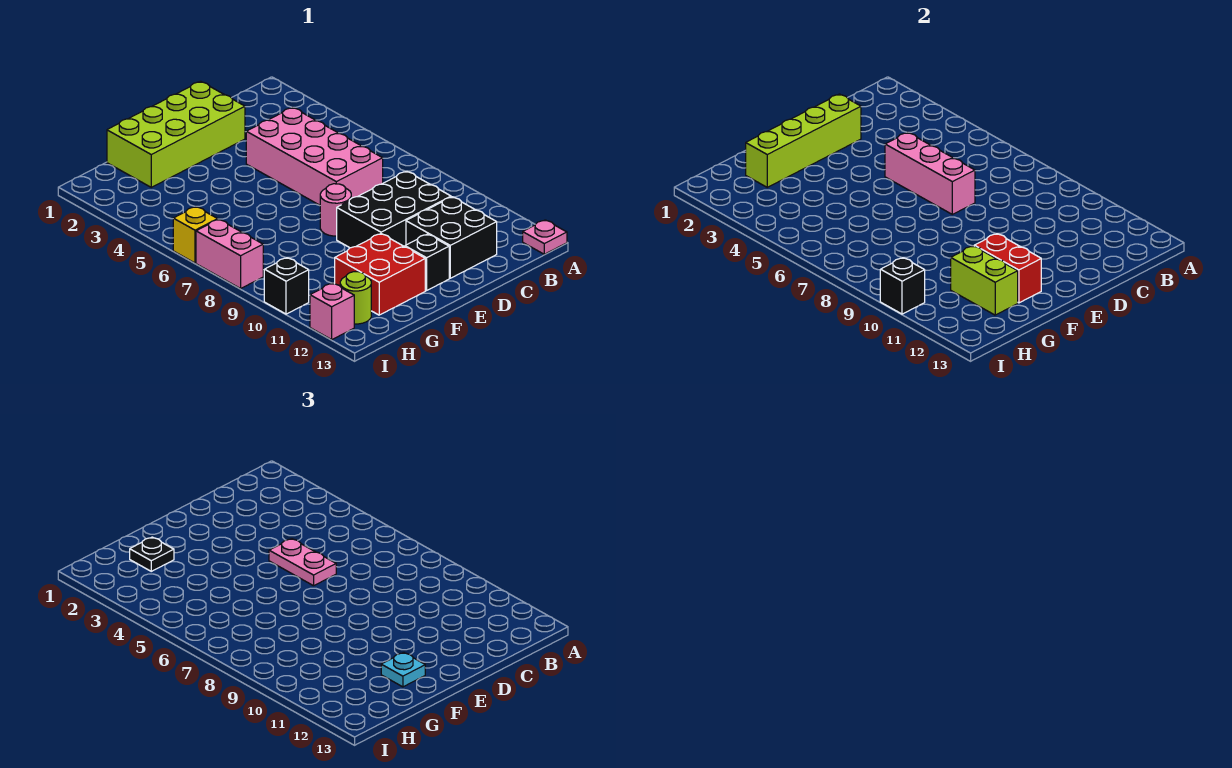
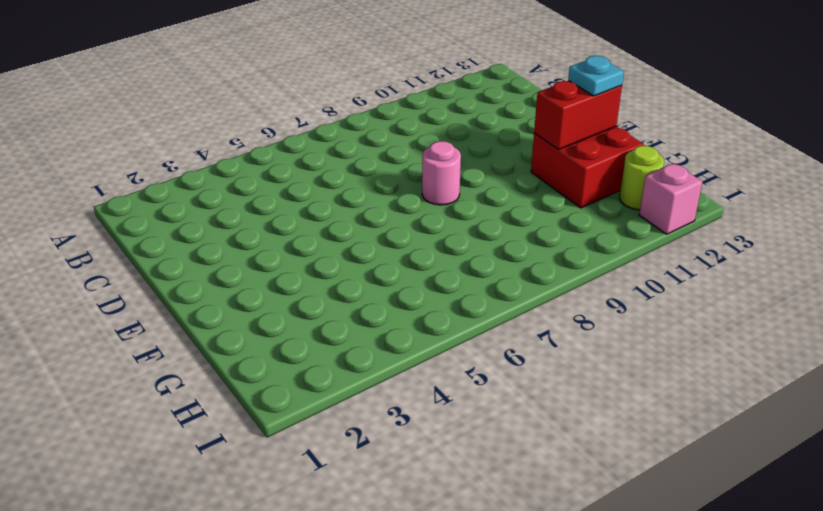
none -> pink plate A13 level 1
none -> pink brick C4:D7 level 1
none -> black brick C9:E10 level 1

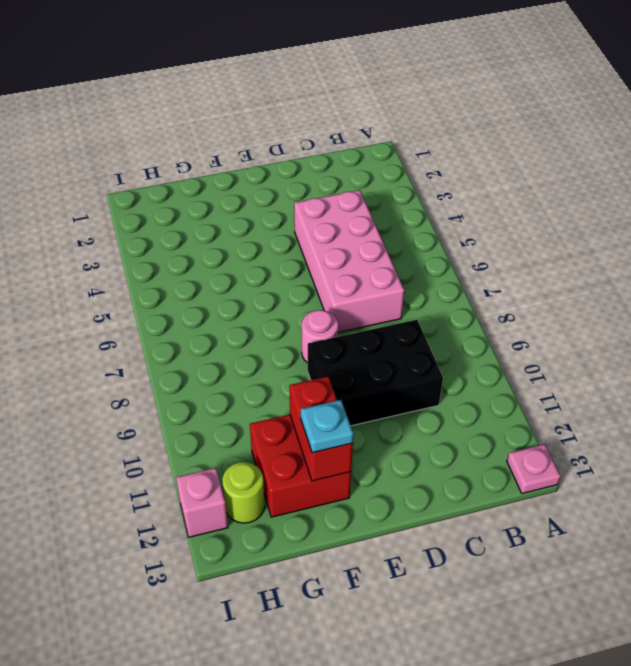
none -> black brick C11:D12 level 1
none -> lime brick D1:G2 level 1
none -> black brick E12 level 1

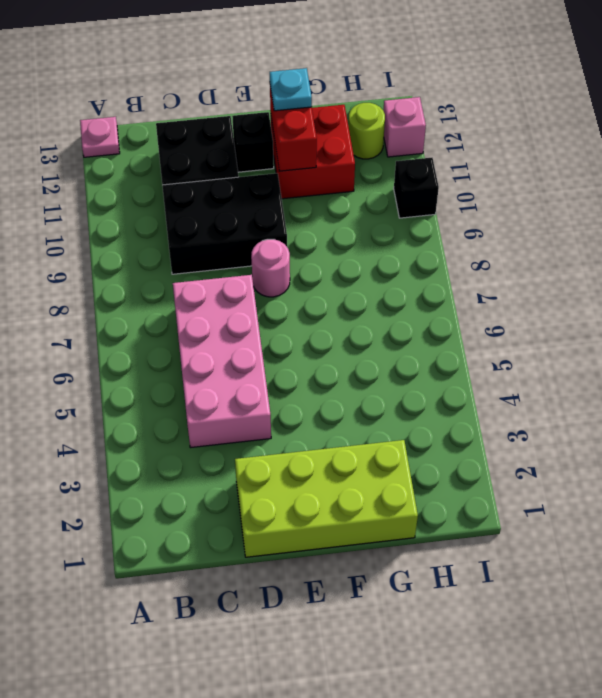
none -> yellow brick I6 level 1
none -> pink brick I7:I8 level 1
none -> lime brick D2:G2 level 2

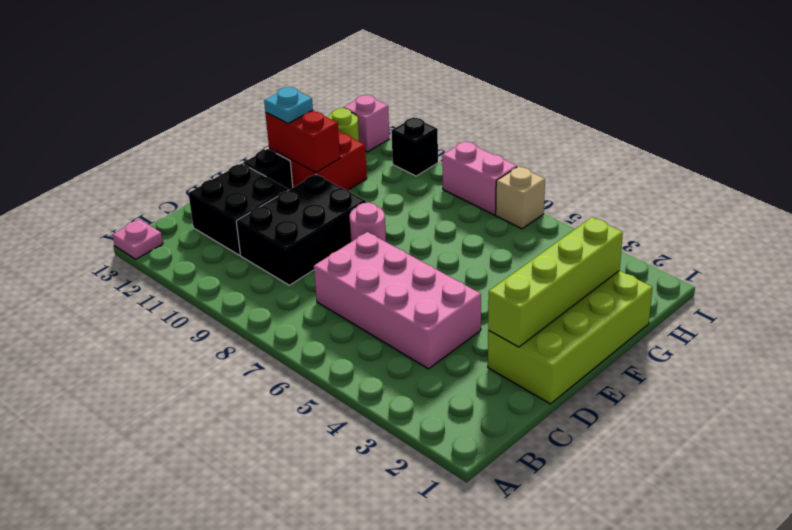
tan brick I6 level 1 -> yellow brick I6 level 1
none -> pink brick D5:D7 level 2
none -> lime brick G11:G12 level 2
none -> black brick I10 level 2

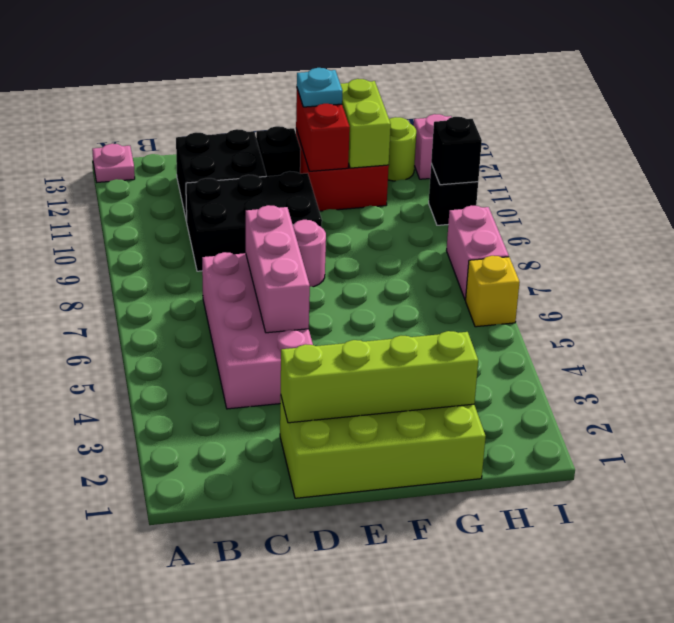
none -> pink plate D5:D6 level 3
none -> black plate G2 level 3

